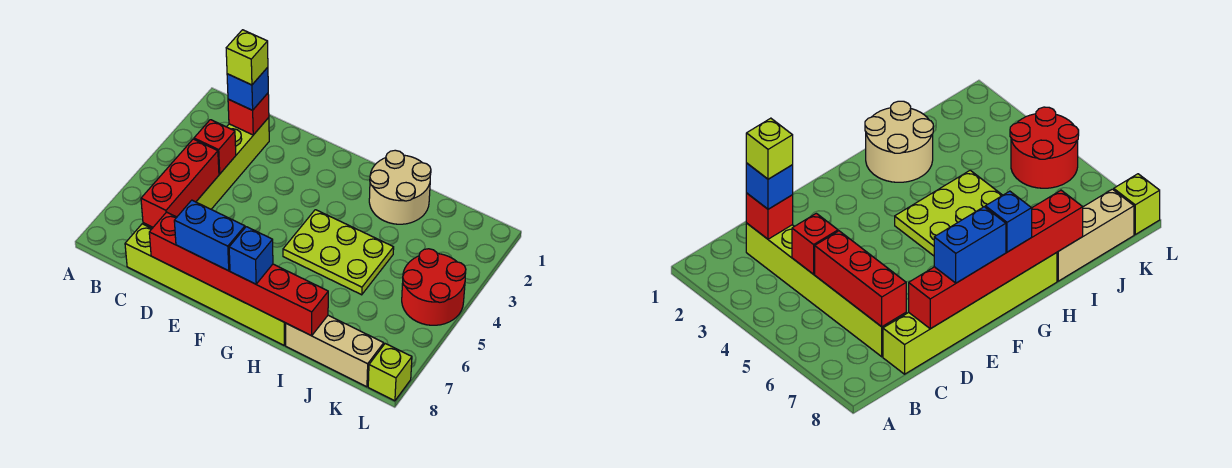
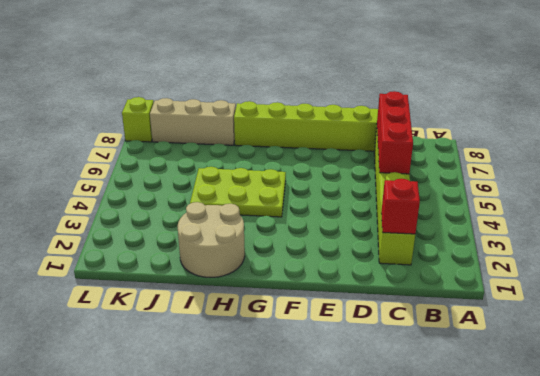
none -> red round brick K4:L5 level 1
none -> red brick C4 level 2
none -> red brick D8:I8 level 2

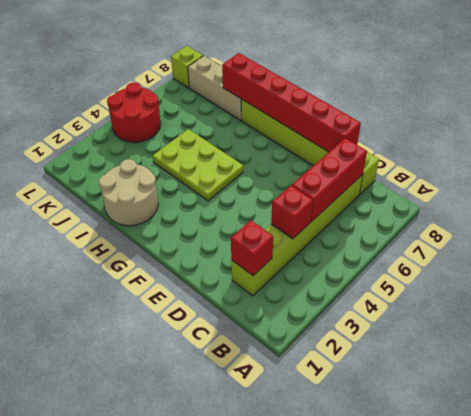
none -> blue brick C2 level 3
none -> blue brick E8:F8 level 3
none -> blue brick G8 level 3

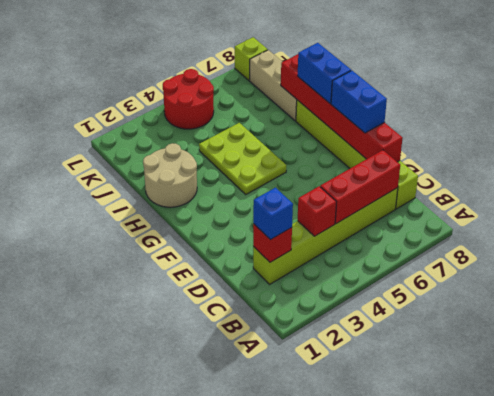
blue brick G8:H8 level 3 -> blue brick G8 level 3
none -> lime brick C2 level 4

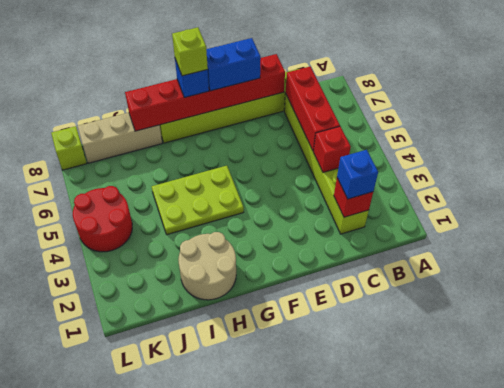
lime brick G8 level 4 -> lime brick C2 level 4

